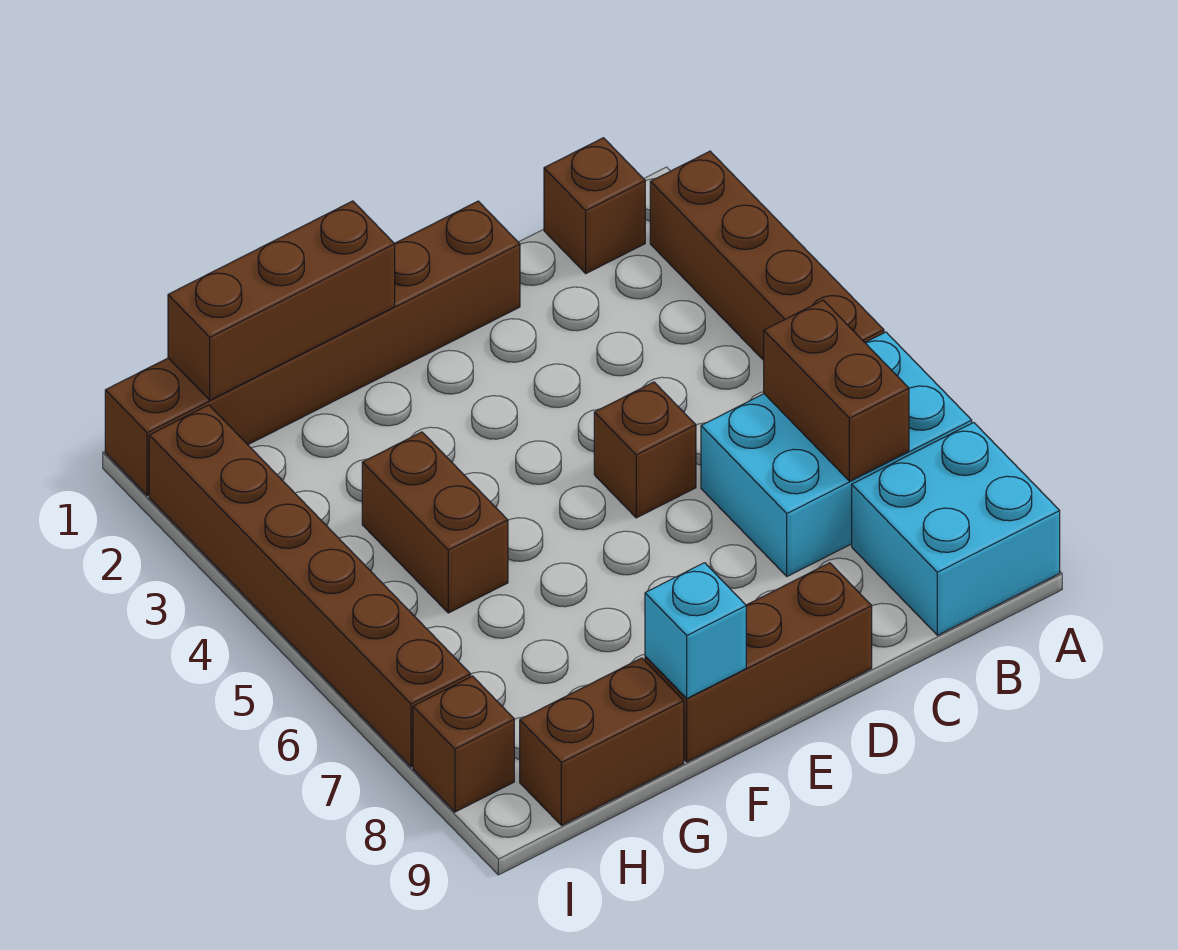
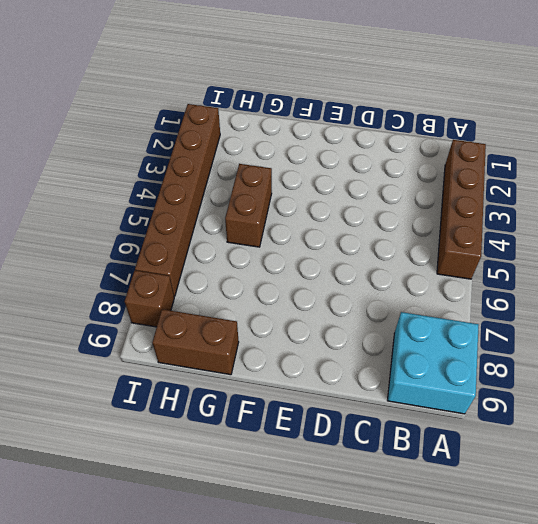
none -> cyan brick A6:C7 level 1
none -> brown brick B1 level 1
none -> brown brick D1:I1 level 1

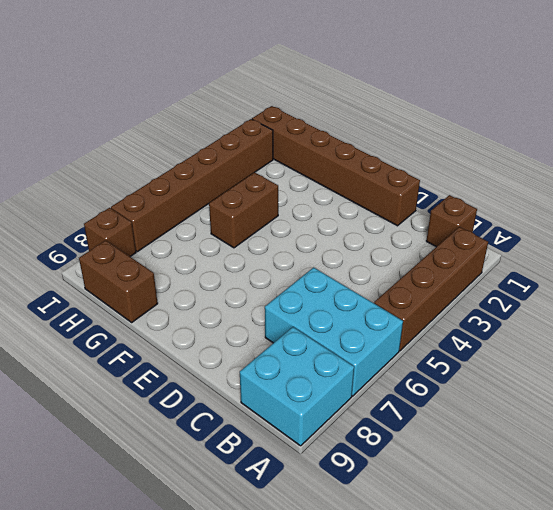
none -> brown brick D5 level 1
none -> brown brick D9:F9 level 1
none -> brown brick B6:B7 level 2

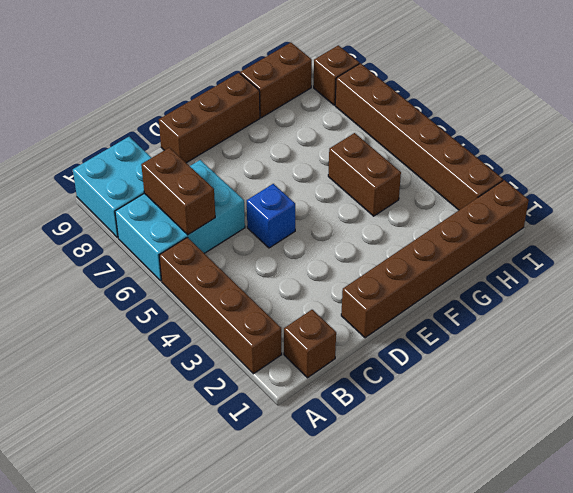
blue brick D5 level 1 -> brown brick D5 level 1
none -> brown brick F1:H1 level 2
none -> cyan brick F9 level 2

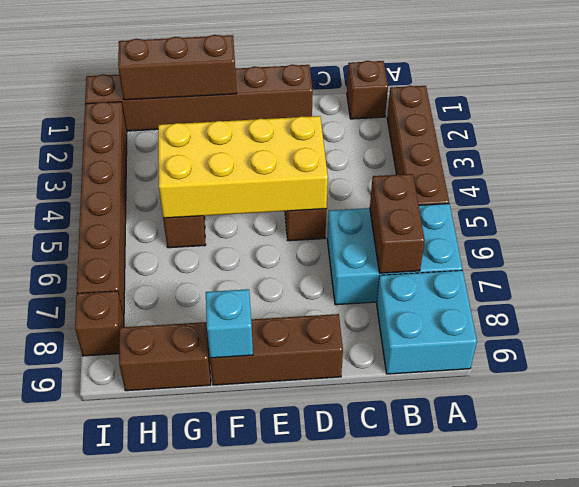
yellow brick D4:G5 level 2 -> none

